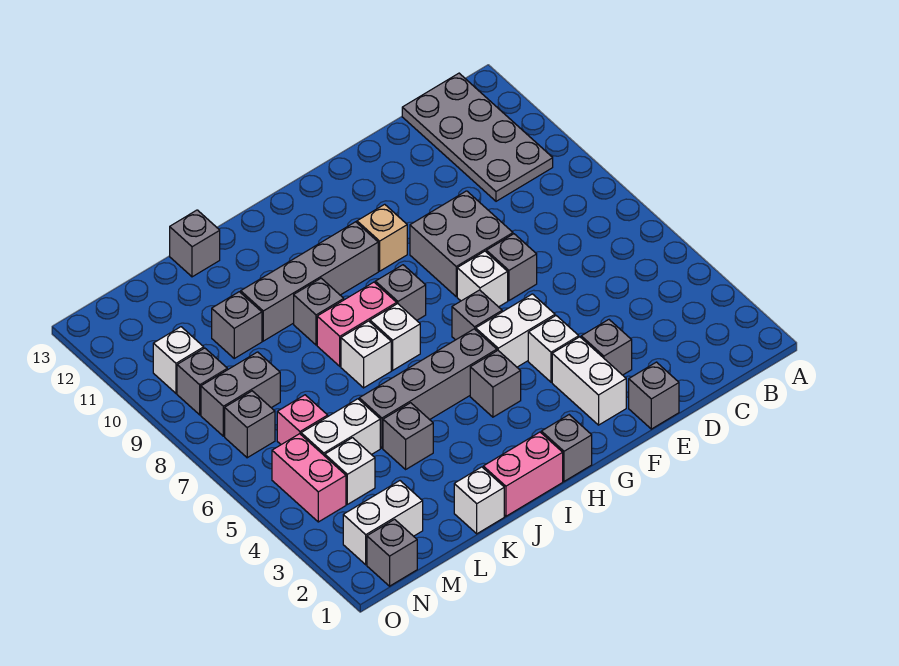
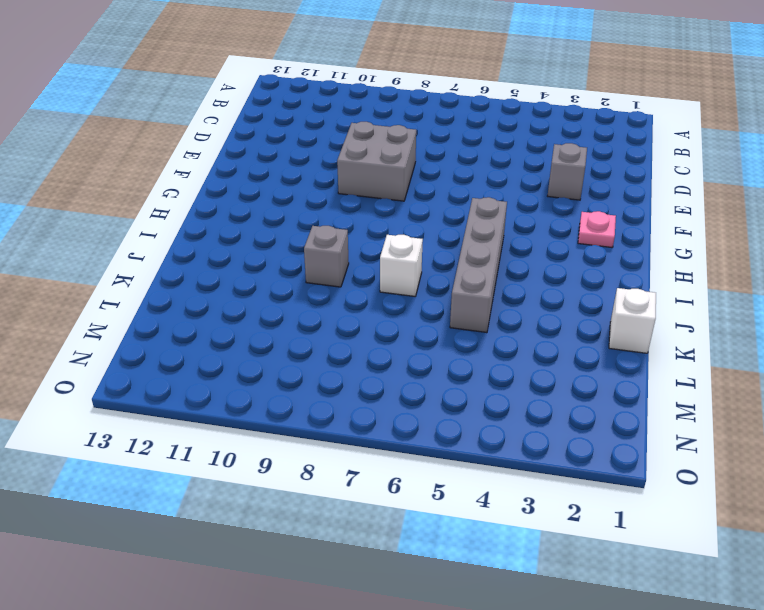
pink plate G2 level 1 -> none
none -> grey plate B10:C13 level 1
none -> grey brick E1 level 1
none -> grey brick E7 level 1
none -> white brick F2:F3 level 1

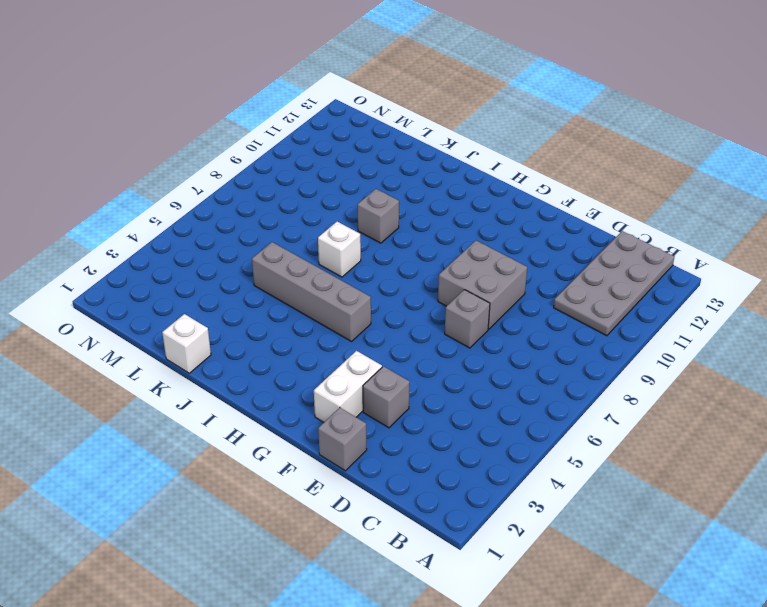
none -> white brick F4 level 1
none -> white brick F5:G5 level 1
none -> white brick F7 level 1
none -> grey brick G6 level 1

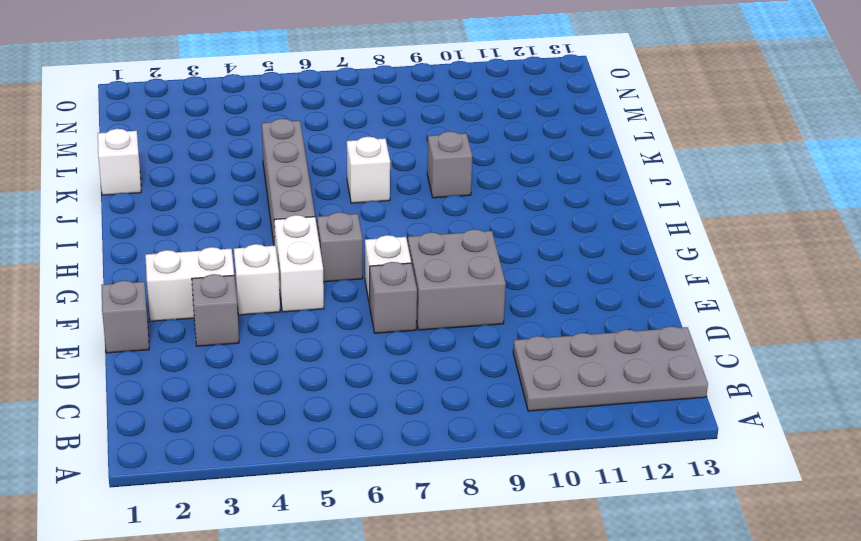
none -> tan brick G10 level 1
none -> grey brick H1 level 1
none -> grey brick H4 level 1
none -> grey brick H8 level 1

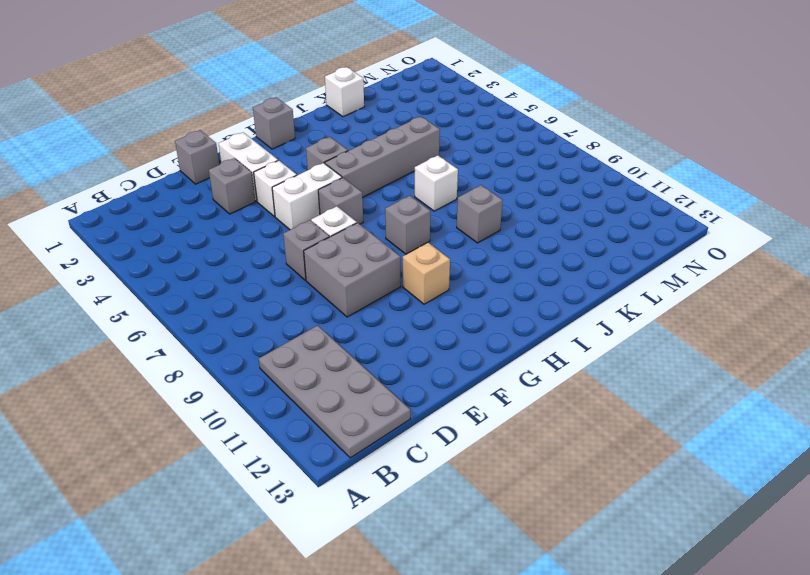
none -> grey brick H10:K10 level 1
none -> pink brick I1:J1 level 1
none -> white brick I7 level 1
none -> pink brick I8:J8 level 1

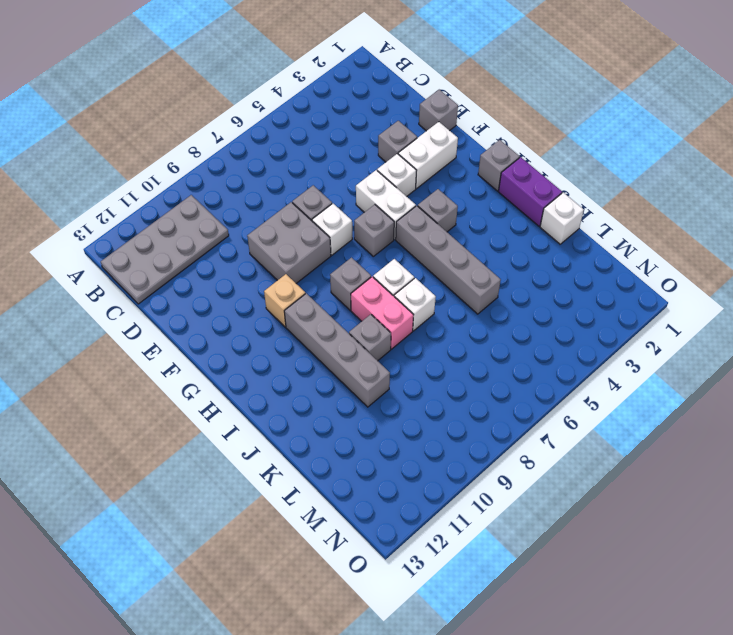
purple brick I1:J1 level 1 -> pink brick I1:J1 level 1
none -> grey brick K4 level 1
none -> grey brick K13 level 1
none -> white brick L5:M5 level 1
none -> grey brick L10 level 1

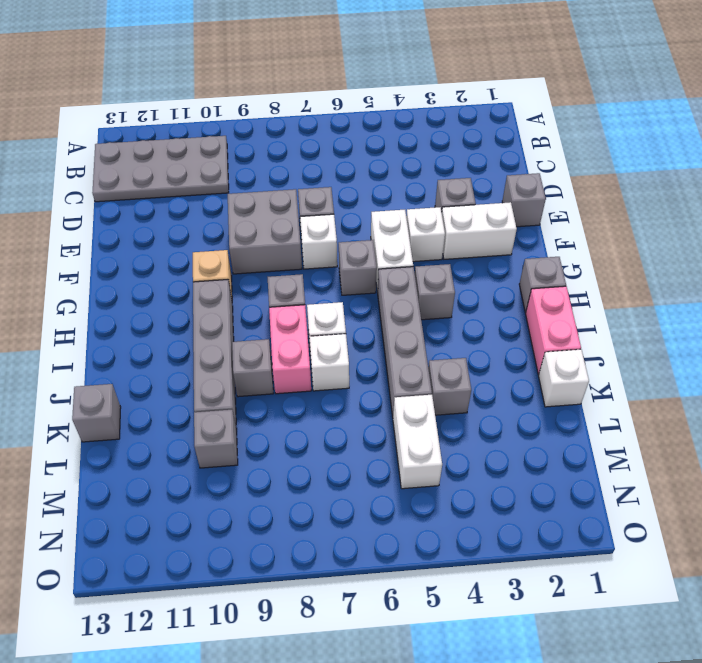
none -> white brick M2:N2 level 1
none -> white brick M4 level 1
none -> pink brick M6 level 1
none -> grey brick M8:N8 level 1

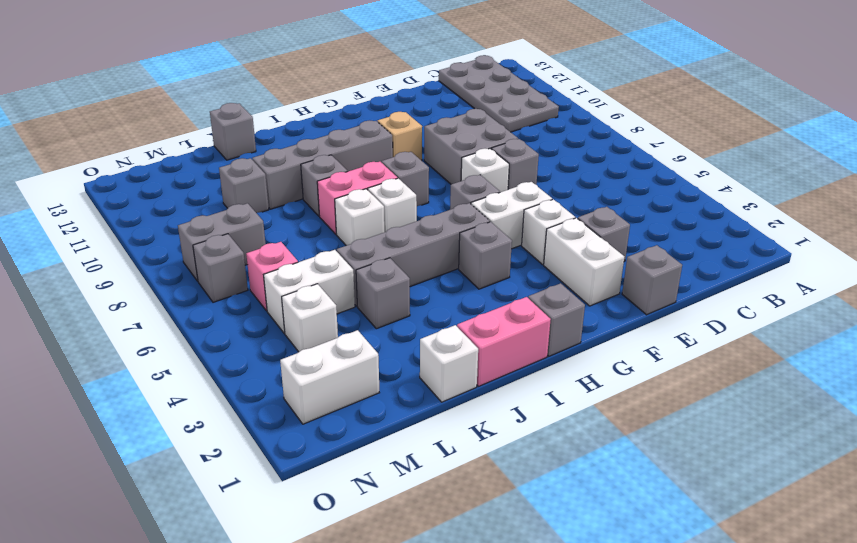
none -> grey brick N1 level 1
none -> pink brick N4:N5 level 1
none -> grey brick N9 level 1
none -> white brick N10 level 1

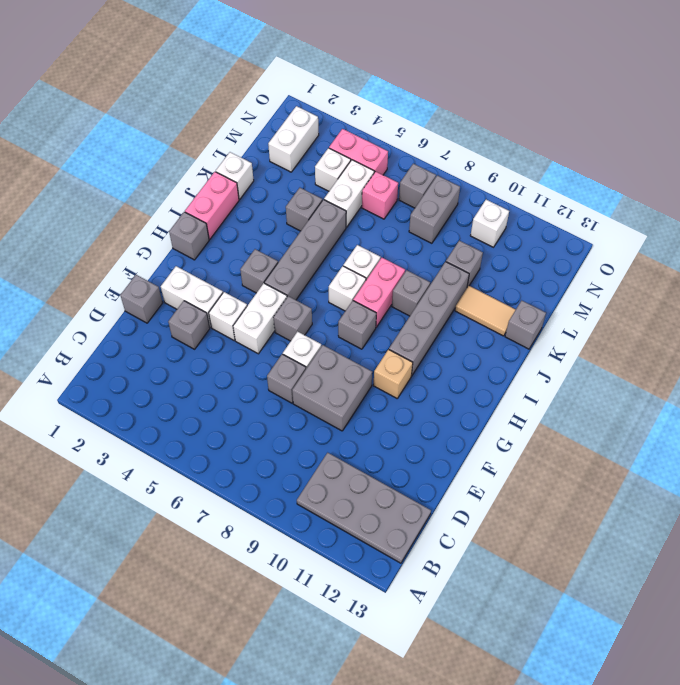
tan tile K11:K12 level 1 -> none
none -> grey brick N1 level 1
none -> grey brick N9 level 1

